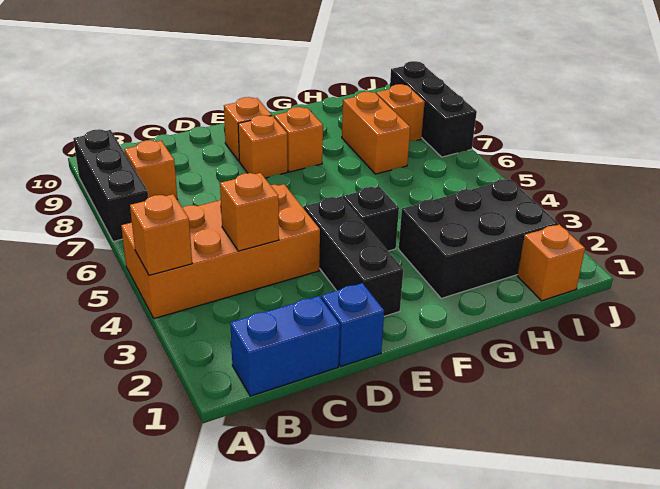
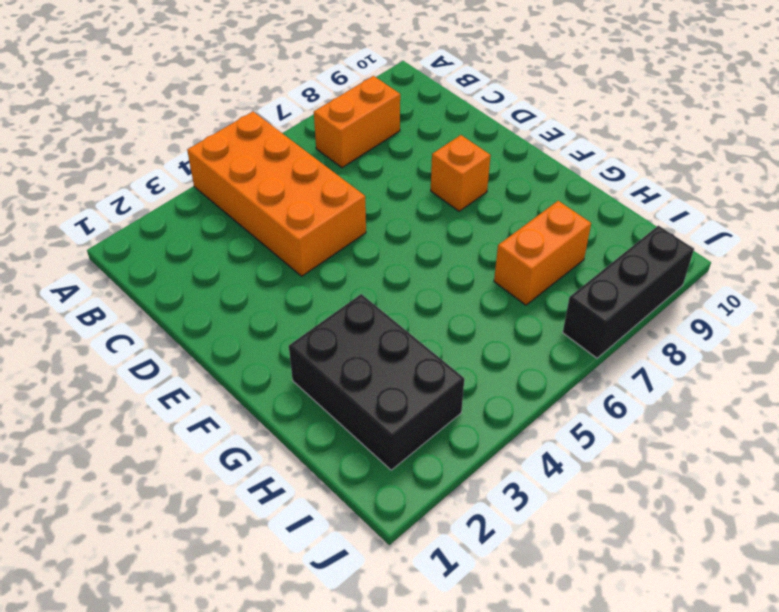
orange brick B7:B8 level 1 -> orange brick B8 level 1
none -> black brick A7:A9 level 1
none -> blue brick B1:C1 level 1
none -> blue brick D1 level 1

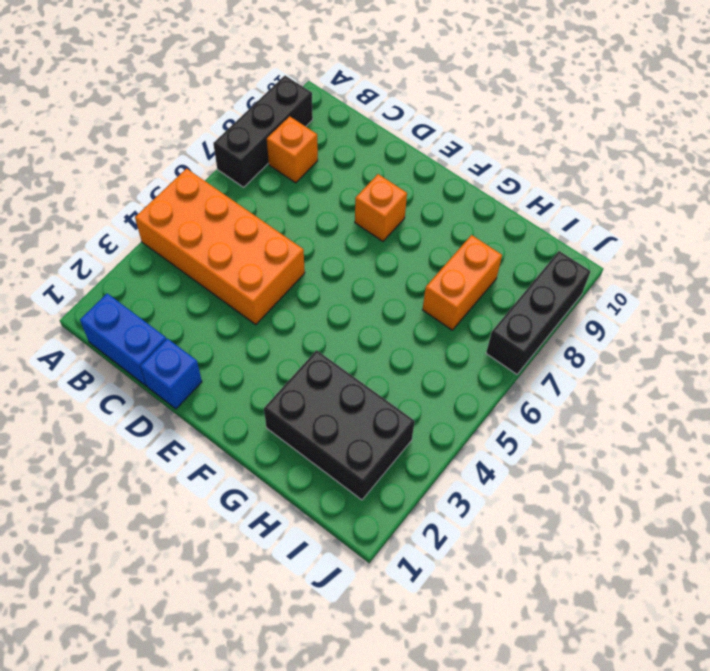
none -> black brick E2:E4 level 1
none -> orange brick E9 level 1
none -> black brick F4 level 1

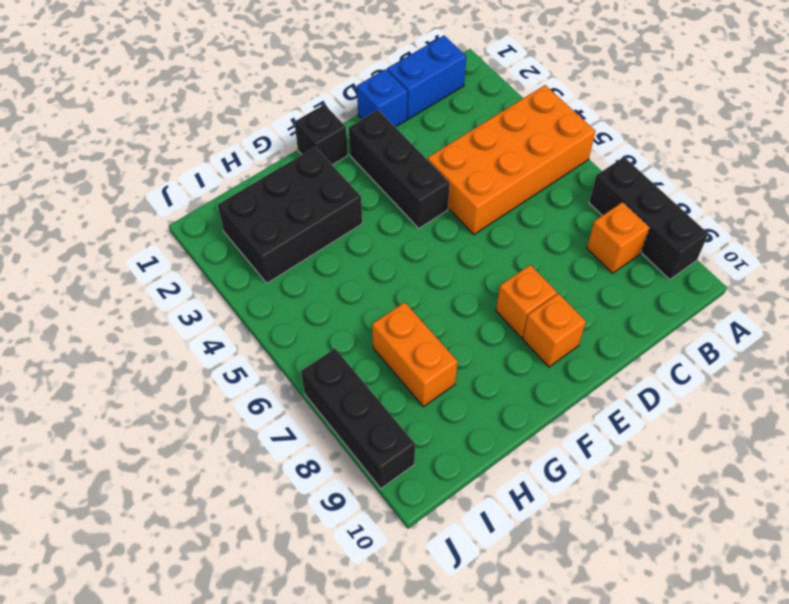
black brick F1 level 1 -> black brick F4 level 1
none -> orange brick F8 level 1
none -> orange brick I1 level 1
none -> orange brick I8 level 1

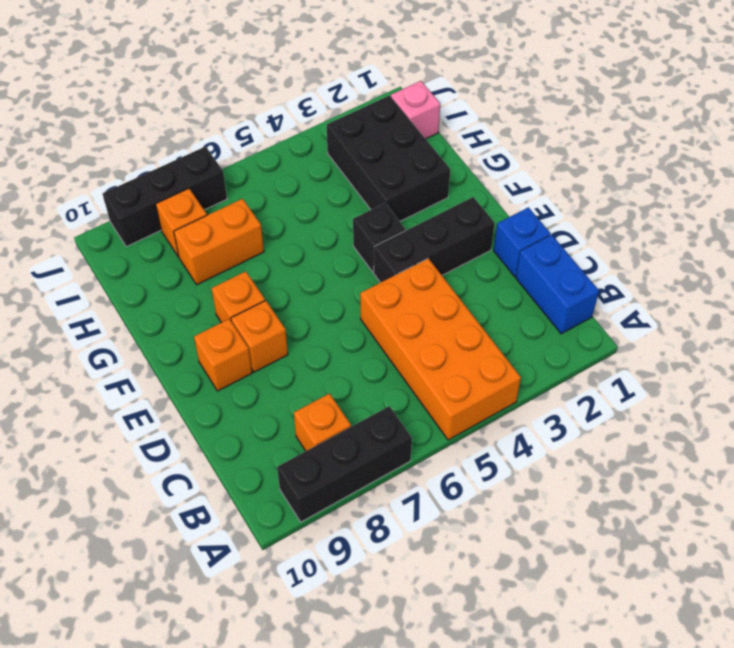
pink brick I1 level 1 -> orange brick I1 level 1
none -> orange brick A4 level 2
none -> orange brick C4 level 2

